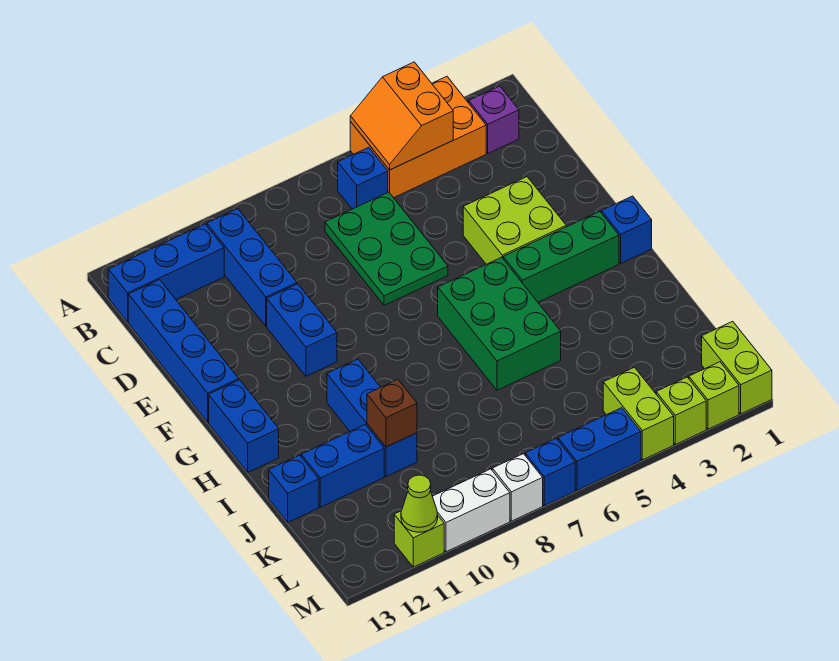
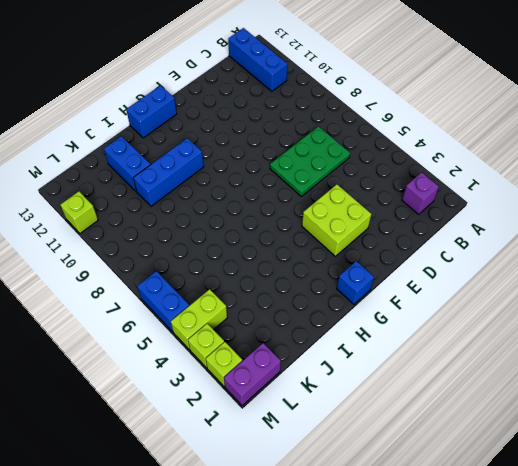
purple brick L1:M1 level 1 -> lime brick L1:M1 level 1
none -> orange brick A3:B5 level 1
none -> blue brick B6 level 1
none -> blue brick B10:D10 level 1

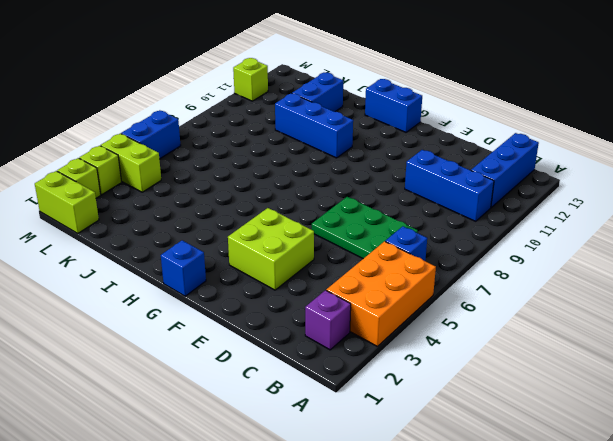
none -> blue brick C13:F13 level 1
none -> blue brick E10:F10 level 1
none -> green brick G2:G4 level 1

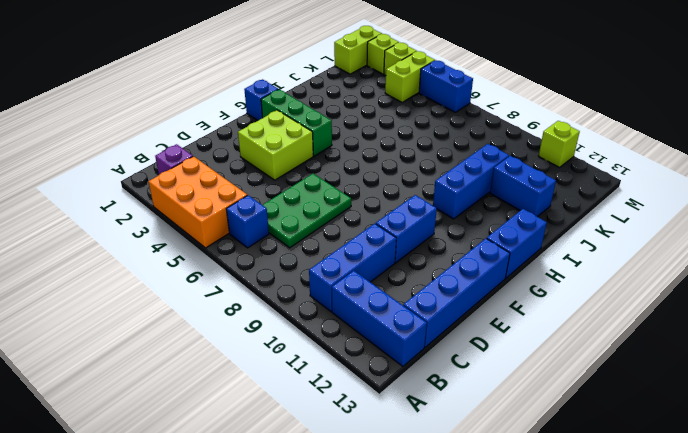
none -> green brick G5:I6 level 1
none -> blue brick J13 level 1
none -> blue brick M7 level 1

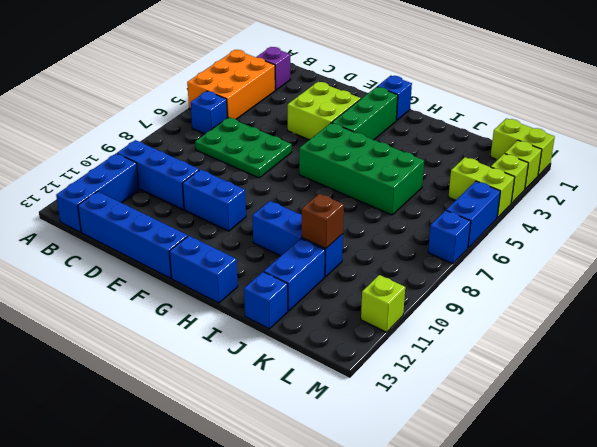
green brick G5:J6 level 1 -> green brick G5:I6 level 1
none -> white brick M8 level 1
none -> white brick M9:M10 level 1
none -> orange slope A4:B5 level 2 top 4

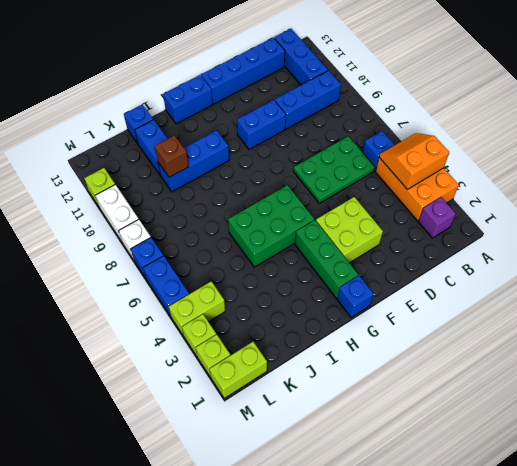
none -> lime cone M11 level 2

